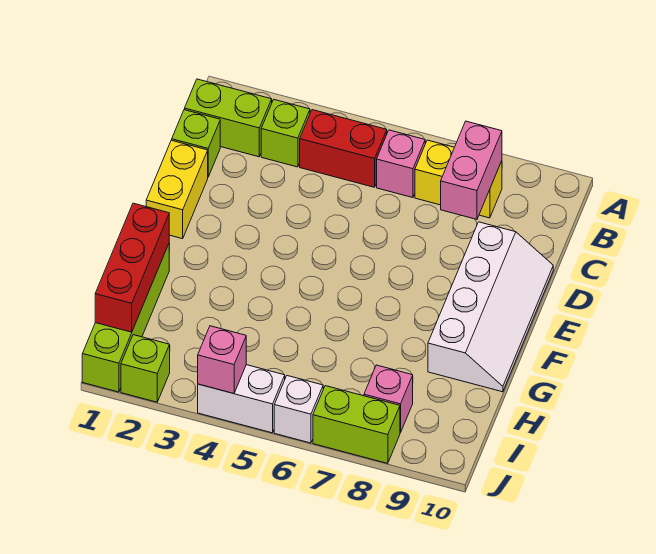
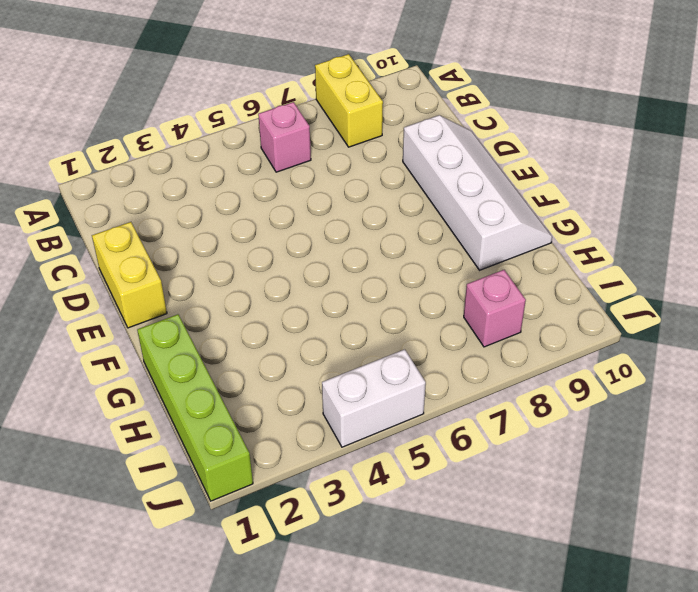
yellow brick A8:B8 level 1 -> yellow brick B7:B8 level 1
none -> lime brick B1:B2 level 1
none -> lime brick B3 level 1
none -> red brick B4:B5 level 1

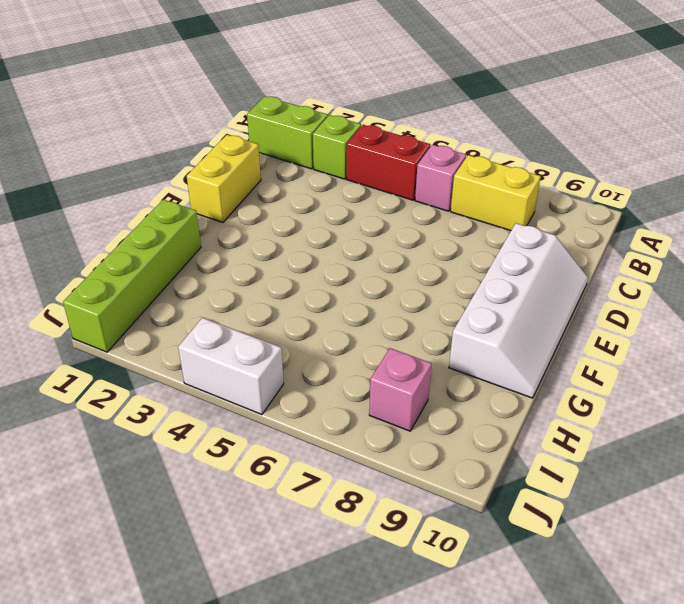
none -> lime brick C1 level 1
none -> lime brick J2 level 1
none -> white brick J6 level 1

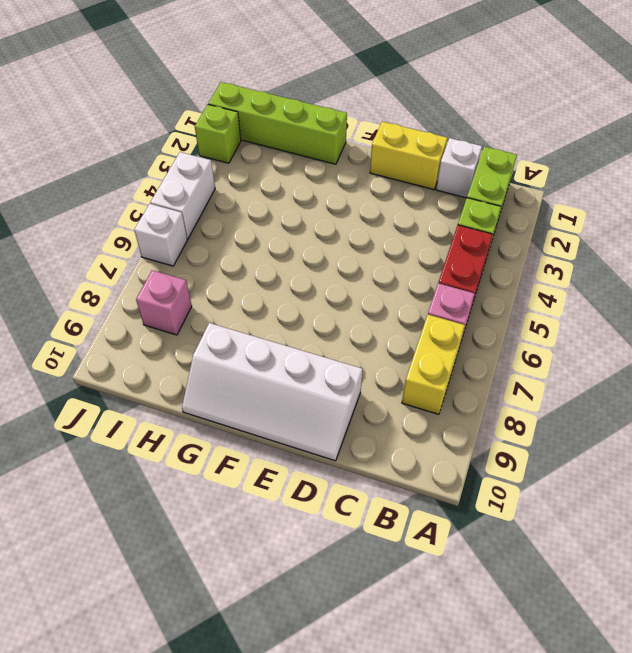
white brick C1 level 1 -> lime brick C1 level 1
none -> lime brick J7:J8 level 1
none -> pink brick B8:C8 level 2
none -> red brick G1:I1 level 2

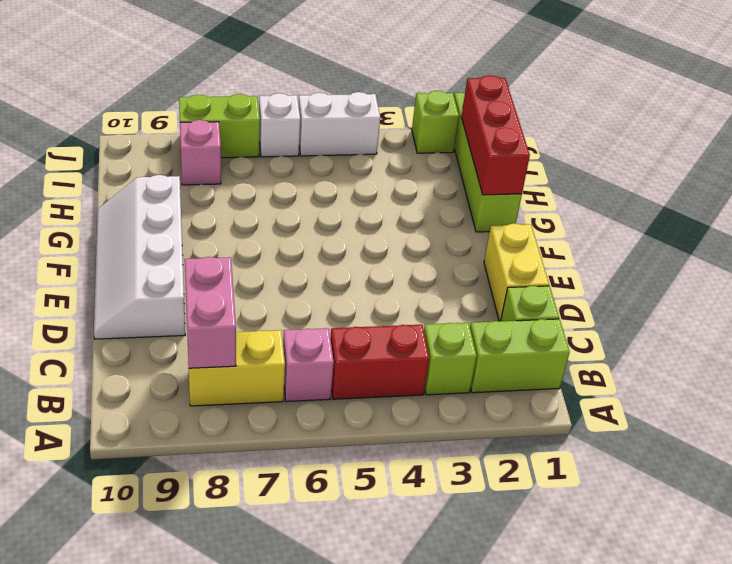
none -> pink brick J4 level 2

